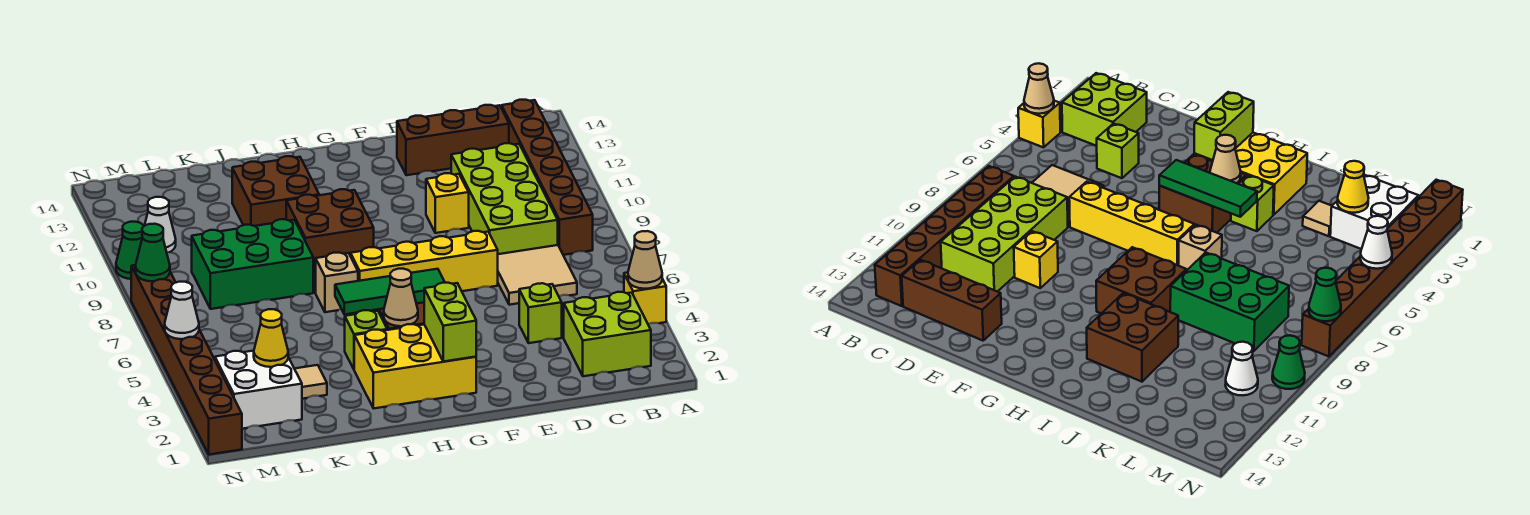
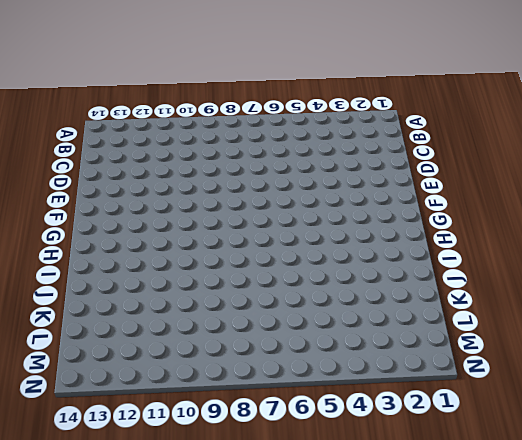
none -> yellow brick A4 level 1
none -> lime brick B2:C3 level 1
none -> brown brick B8:B13 level 1

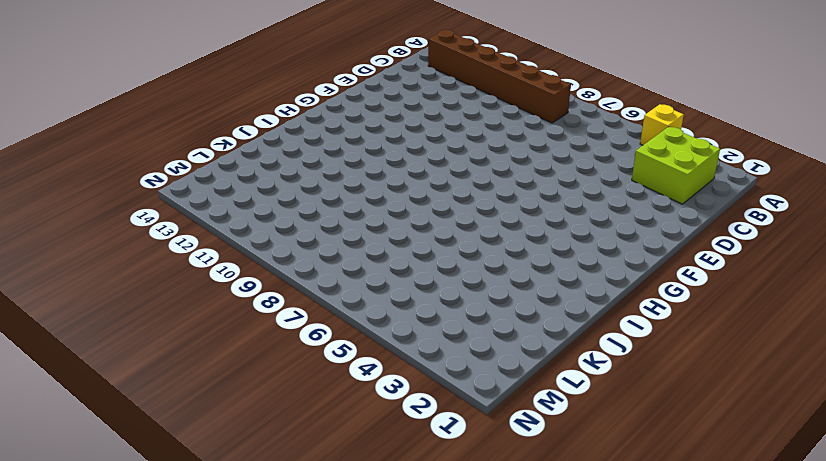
none -> tan tile C6:D7 level 1
none -> lime brick C8:D11 level 1
none -> brown brick C13:E13 level 1

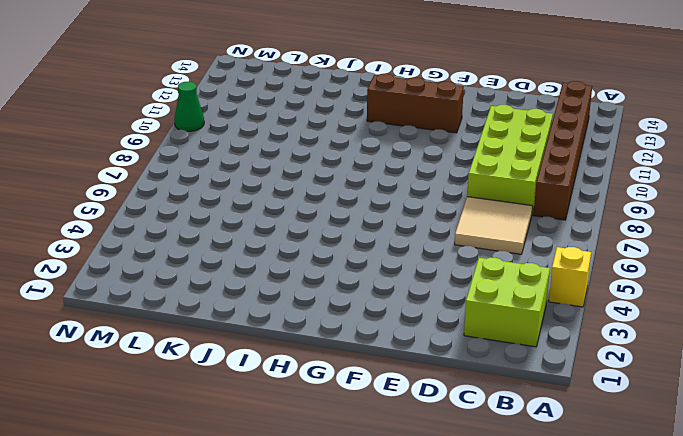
brown brick F12:H12 level 1 -> brown brick C13:E13 level 1
none -> lime brick D4 level 1
none -> yellow brick E7:H7 level 1
none -> yellow brick E10 level 1

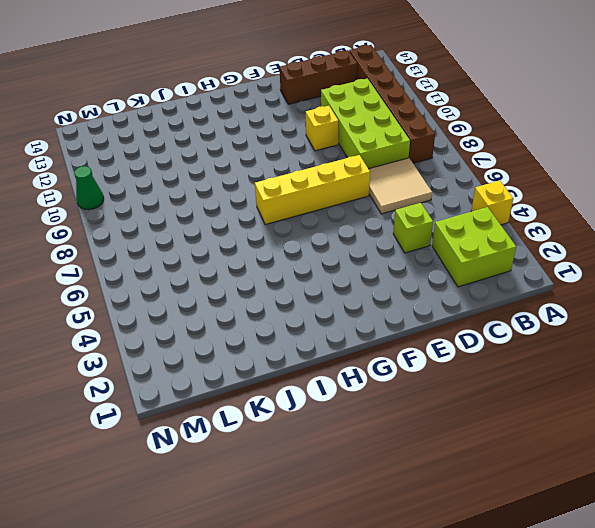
none -> yellow brick G2:I3 level 1
none -> brown brick G4:H5 level 1
none -> brown brick H9:I10 level 1

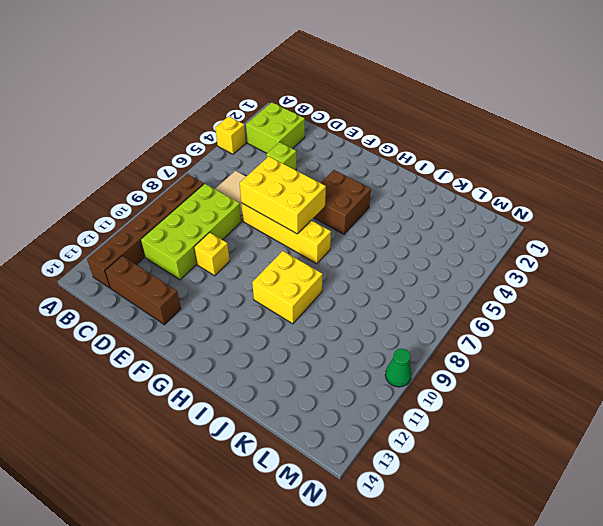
yellow brick E6:G7 level 2 -> yellow brick G2:I3 level 1
yellow brick H9:I10 level 1 -> brown brick H9:I10 level 1
none -> lime brick I4 level 1
none -> tan brick I7 level 1
none -> brown brick I11:J12 level 1

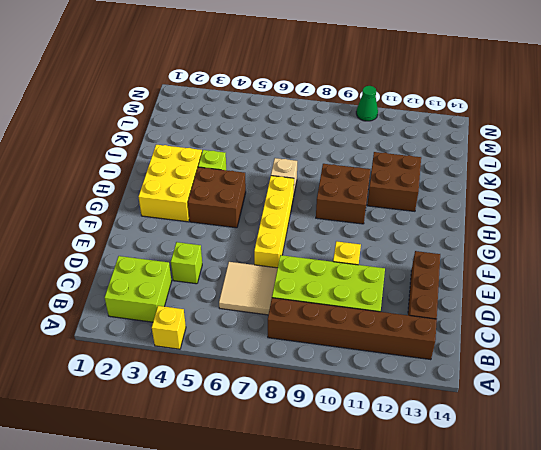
none -> green brick J8:L9 level 1
none -> tan tile K3 level 1
none -> white brick L2:M3 level 1

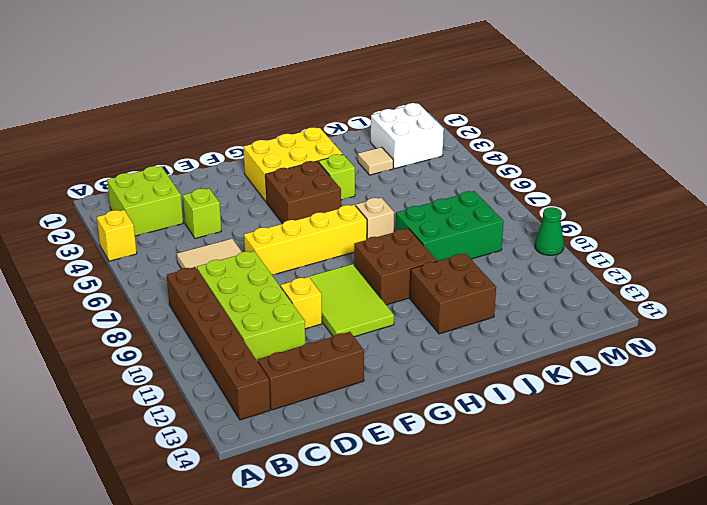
lime tile F9:G11 level 1 -> none
none -> white cone M11 level 1
none -> brown brick N1:N8 level 1
none -> tan cone A4 level 2

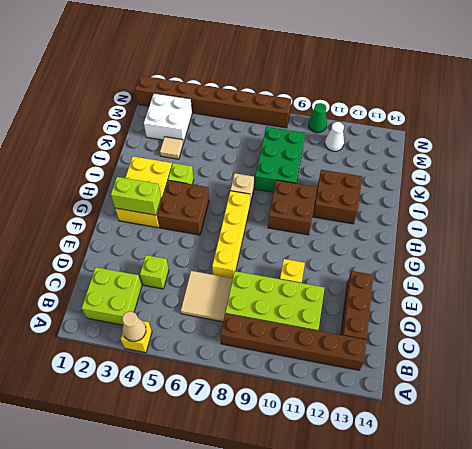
none -> green tile G5:I5 level 2
none -> tan cone H4 level 2
none -> yellow cone L3 level 2

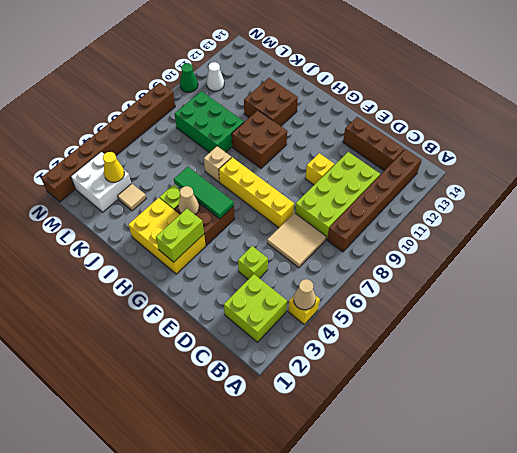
none -> white cone N5 level 2
none -> green cone N8 level 2

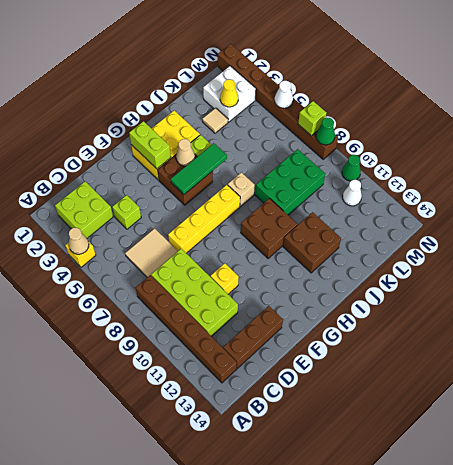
lime brick N7 level 2 -> none

